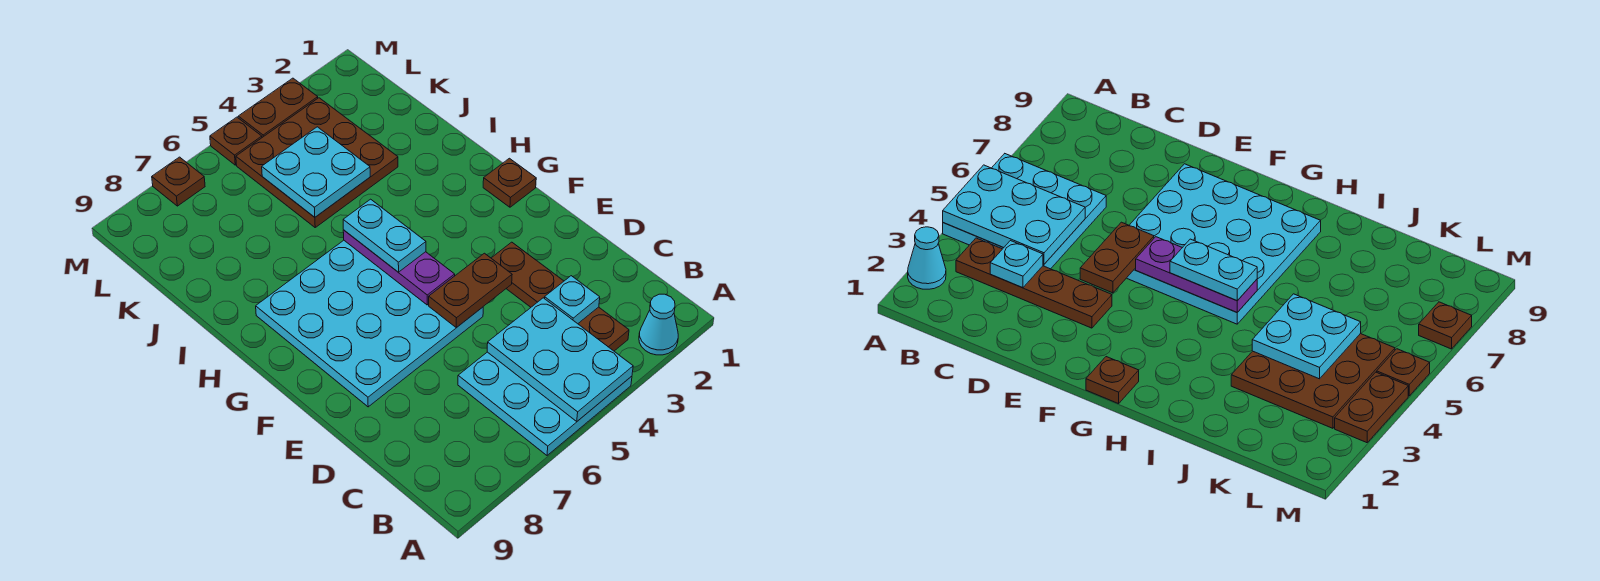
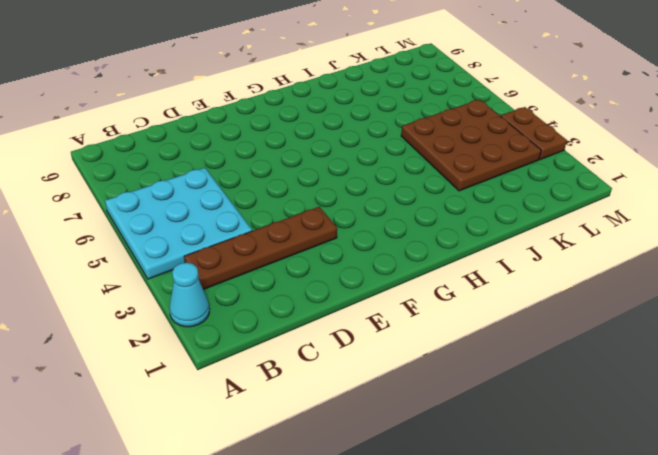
none -> cyan plate E5:H8 level 1
none -> brown plate G1 level 1
none -> brown plate M5 level 1

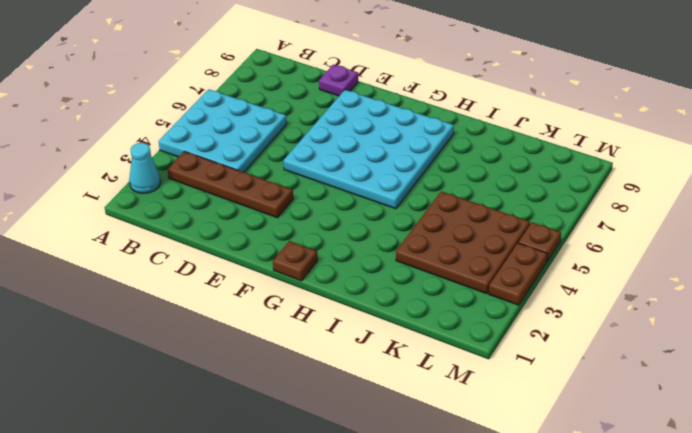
purple plate D9 level 1 -> none
none -> brown plate M7 level 1
none -> cyan plate A4:C5 level 2
none -> cyan plate C3 level 2

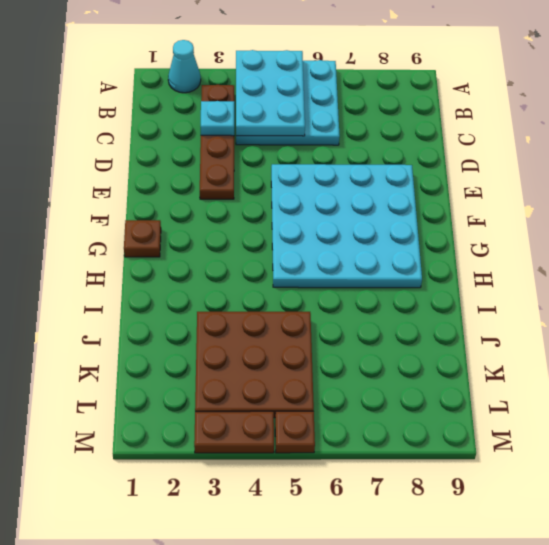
none -> brown plate M7 level 1
none -> brown plate E4:E5 level 2
none -> purple plate F5:H5 level 2

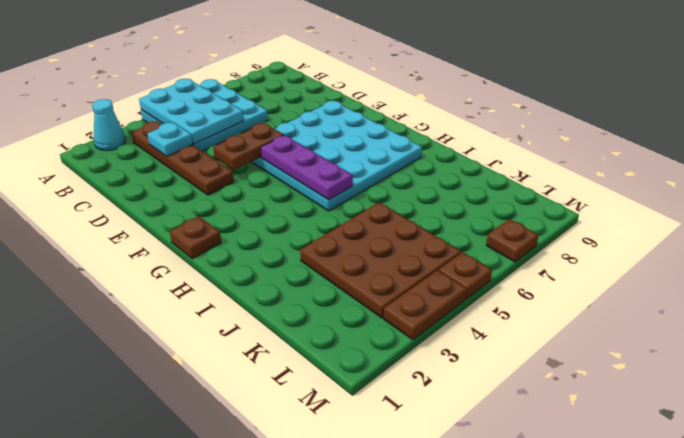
none -> cyan plate J4:K5 level 2
none -> cyan plate G5:H5 level 3

